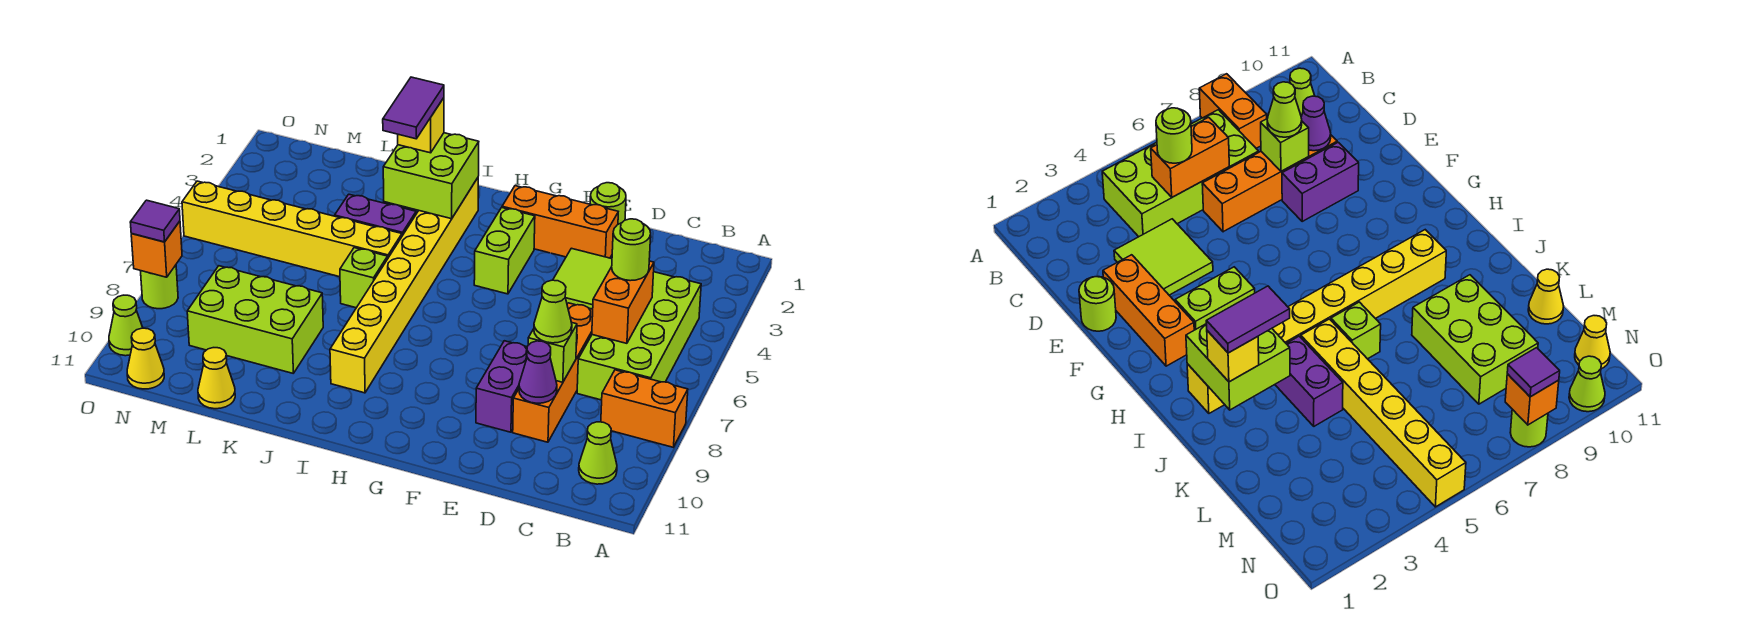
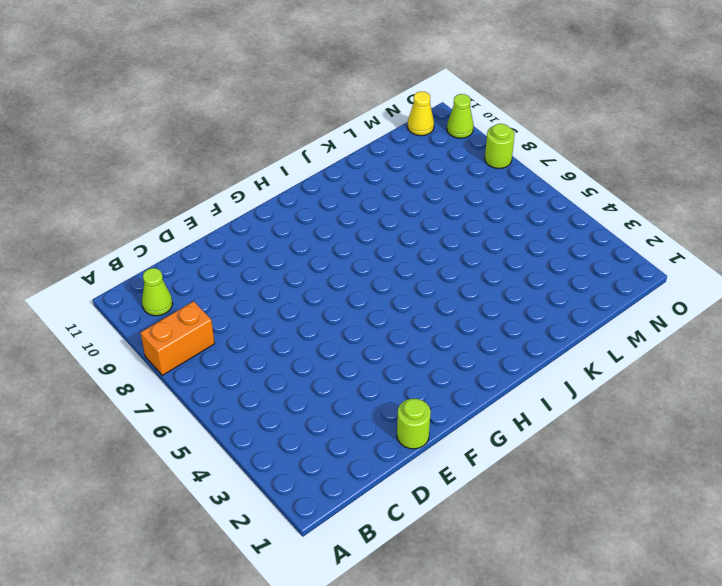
none -> lime brick B4:C7 level 1
none -> lime tile D3:E4 level 1
none -> orange brick D6:D9 level 1

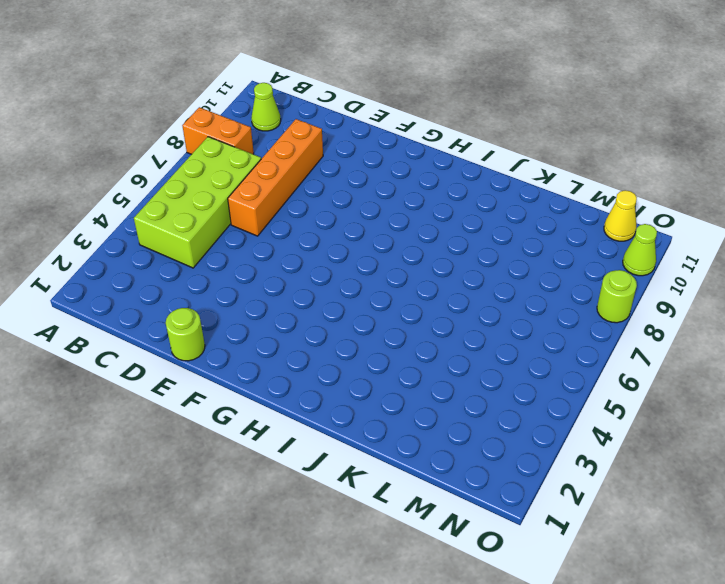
none -> lime tile D3:E4 level 1
none -> orange brick E2:G2 level 1
none -> purple brick E8:E9 level 1

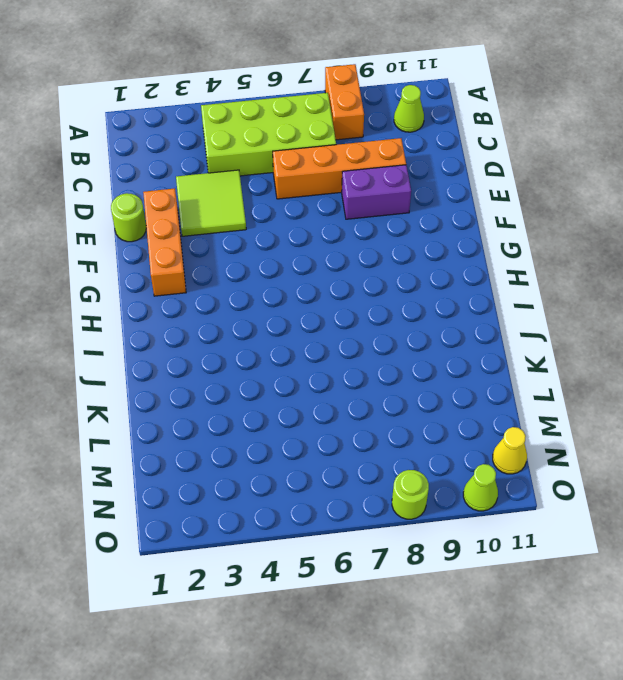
none -> lime brick G3:G4 level 1
none -> yellow brick I2:I9 level 1
none -> purple brick J4:K4 level 1

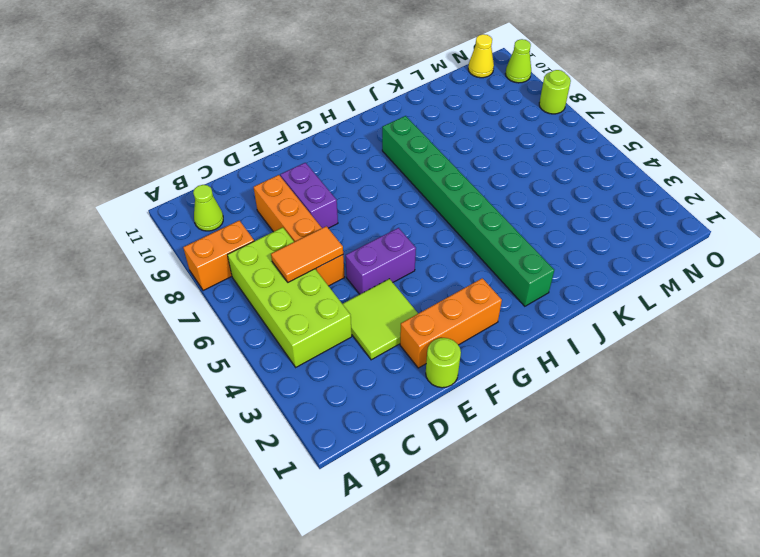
orange tile C6:D6 level 2 -> orange brick C5:C6 level 2
purple brick E5:F5 level 1 -> purple brick J4:K4 level 1
green brick I2:I9 level 1 -> yellow brick I2:I9 level 1
none -> lime brick G3:G4 level 1
none -> yellow brick J5:O5 level 1
none -> lime brick J6 level 1

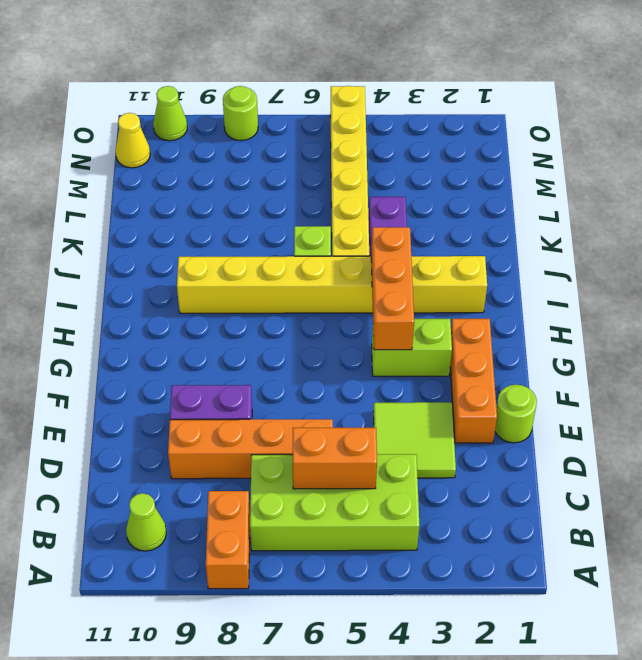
orange brick G4:I4 level 2 -> none
none -> lime brick K8:M9 level 1
none -> yellow cone L11 level 1
none -> lime brick D8 level 2

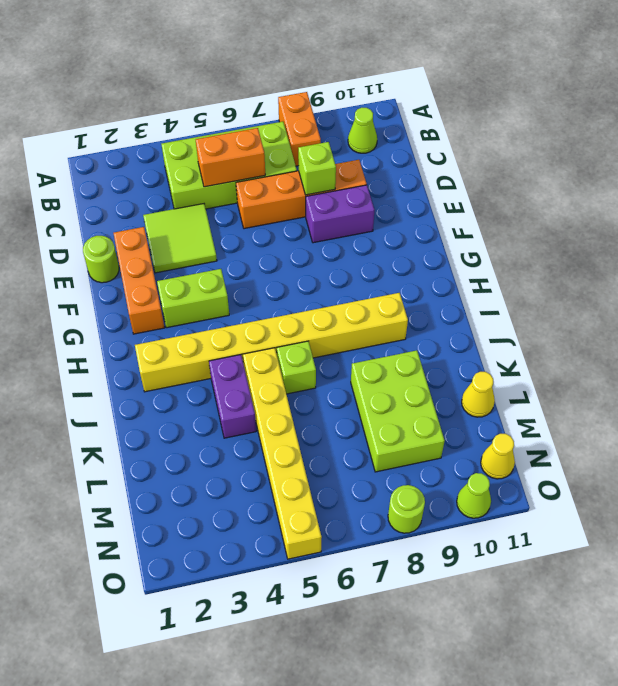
none -> purple cone D9 level 2
none -> lime brick I2:J3 level 2
none -> orange brick O8 level 2

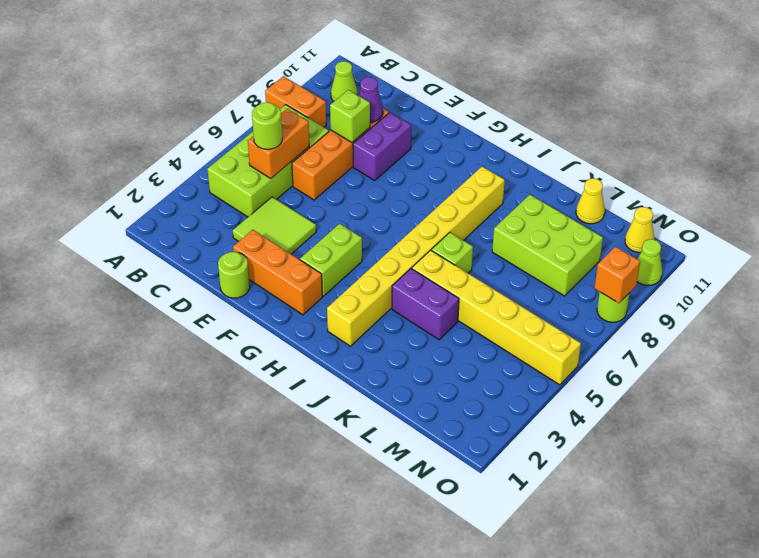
none -> lime brick I2:J3 level 2
none -> lime cone D8 level 3
none -> yellow brick J2 level 3

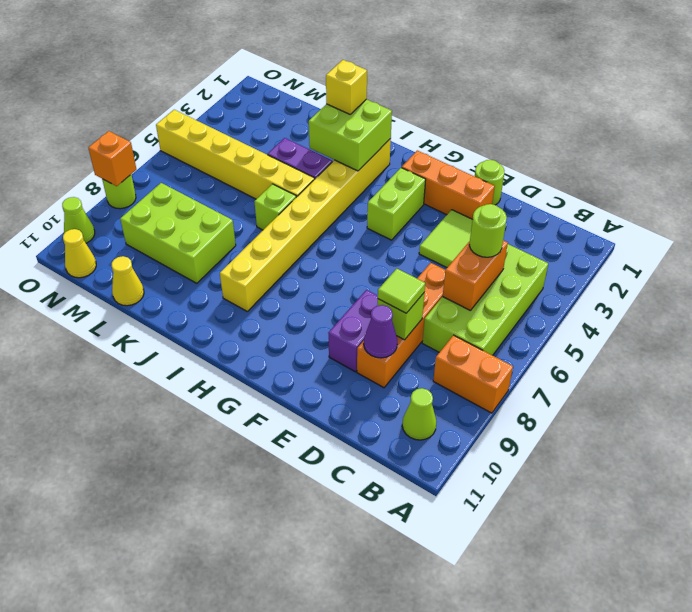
lime tile D8 level 3 -> lime cone D8 level 3
none -> purple tile O8 level 3
none -> purple tile J2:J3 level 4

